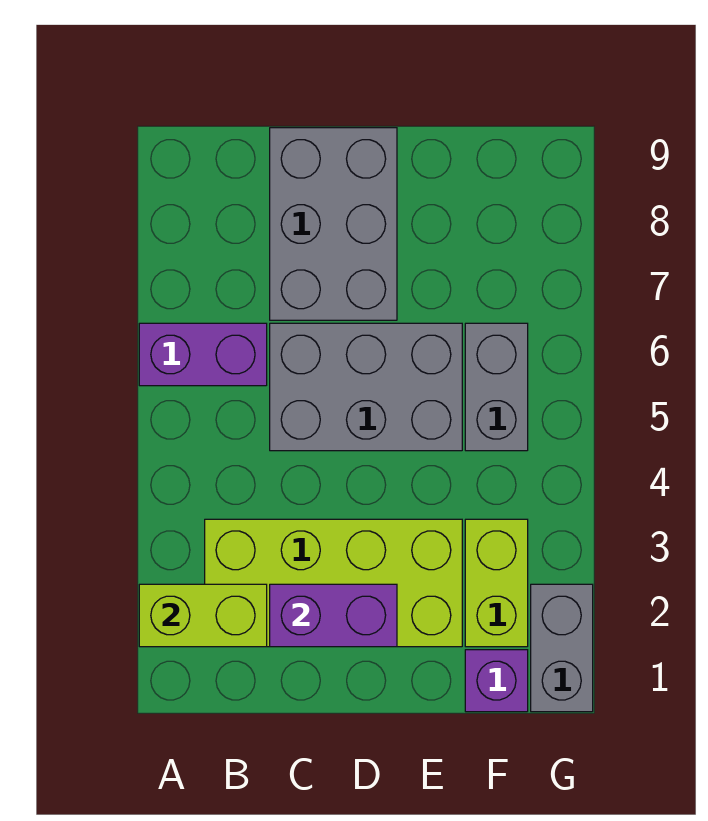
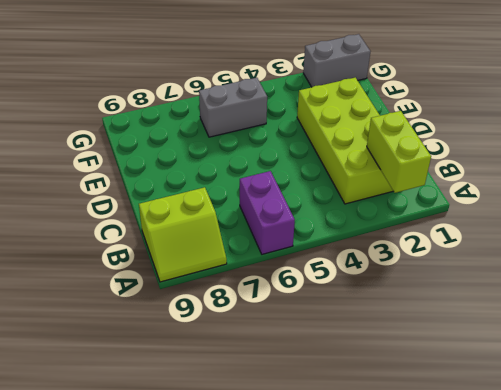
lime slope A8:B9 level 1 top B -> none
none -> grey brick C5:E6 level 1
none -> grey brick C7:D9 level 1

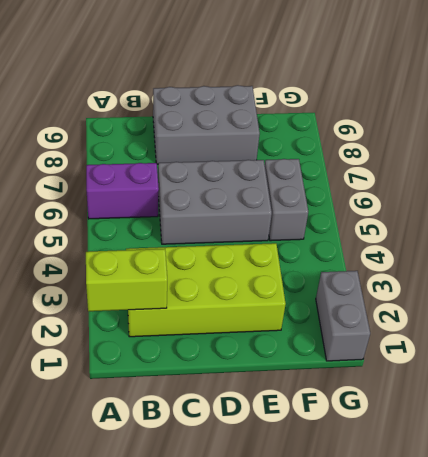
grey brick C8:E9 level 1 -> grey brick C7:D9 level 1
none -> purple brick F1 level 1
none -> lime brick F2:F3 level 1

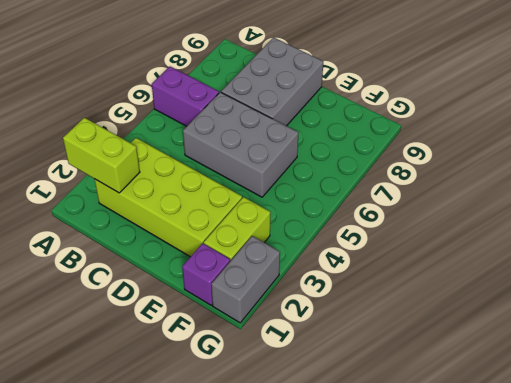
none -> grey brick F5:F6 level 1
none -> purple brick C2:D2 level 2

